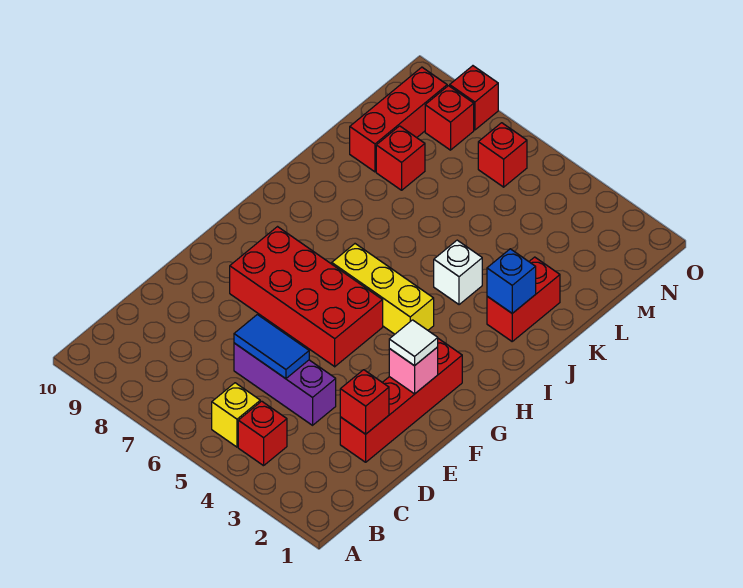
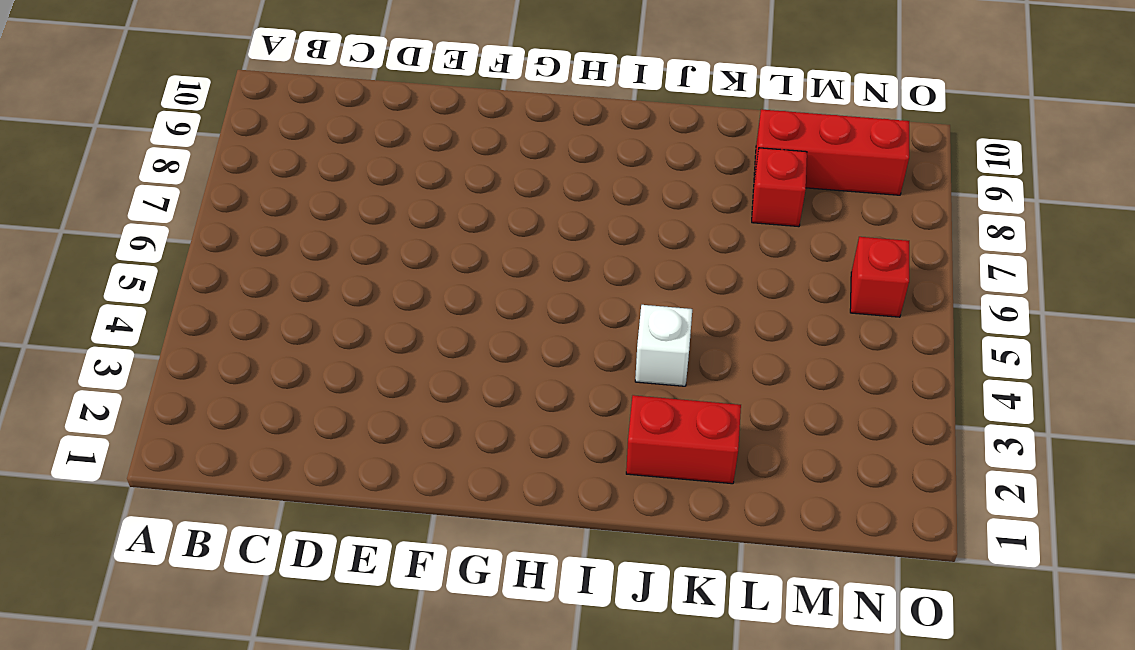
none -> red brick B4 level 1
none -> yellow brick B5 level 1
none -> red brick D2:G2 level 1

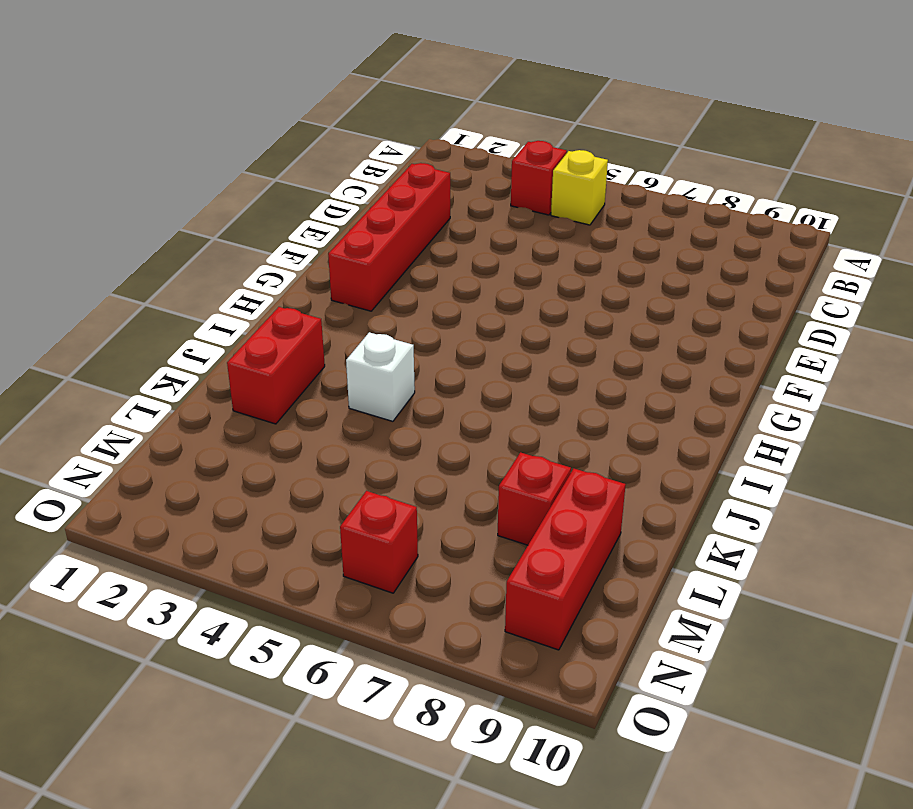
none -> purple brick D4:D6 level 1
none -> red brick F5:G8 level 1
none -> yellow brick H4:H6 level 1

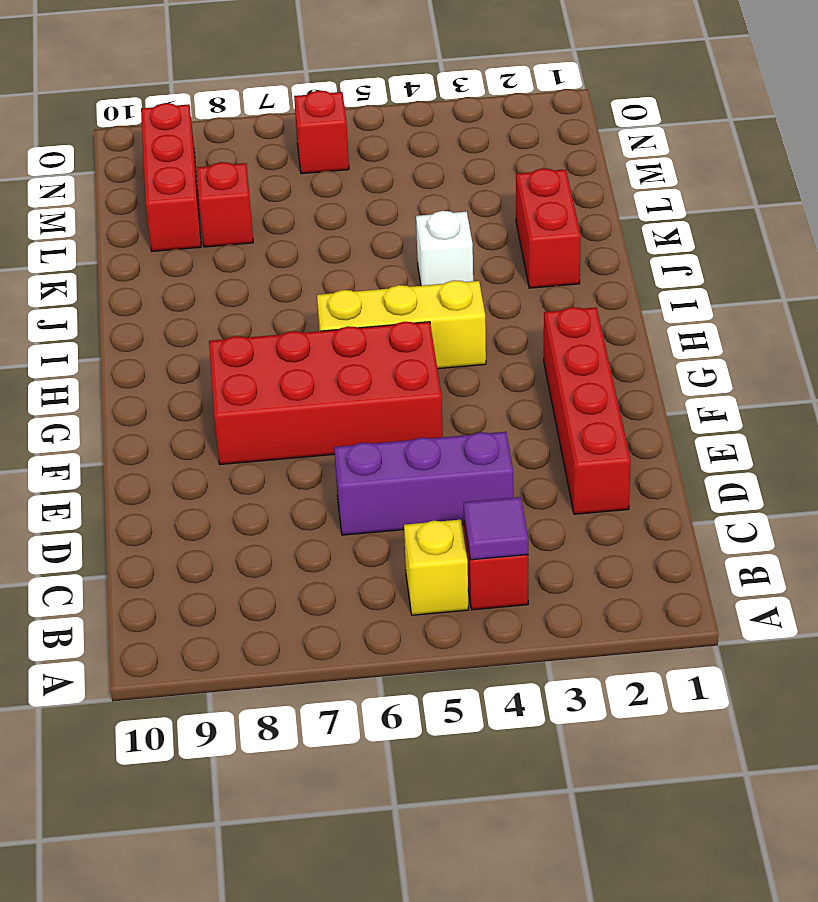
purple tile B4 level 2 -> none
none -> red brick N8 level 1
none -> red brick O8 level 1
none -> red brick D2 level 2

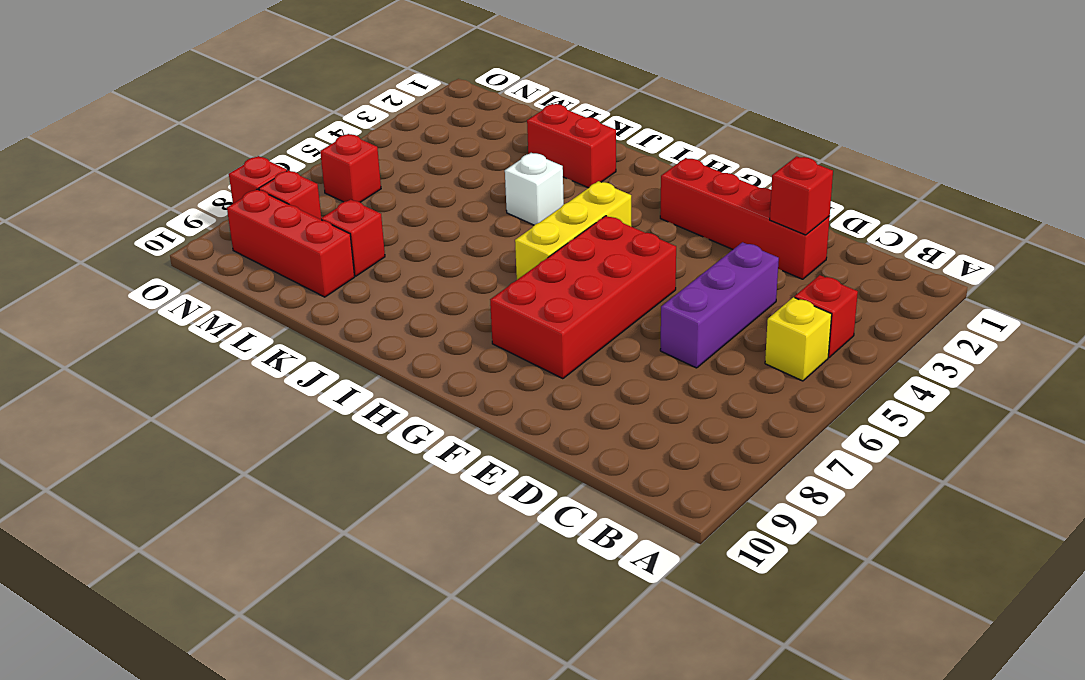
none -> blue tile D5:D6 level 2
none -> pink brick F2 level 2
none -> blue brick J2 level 2

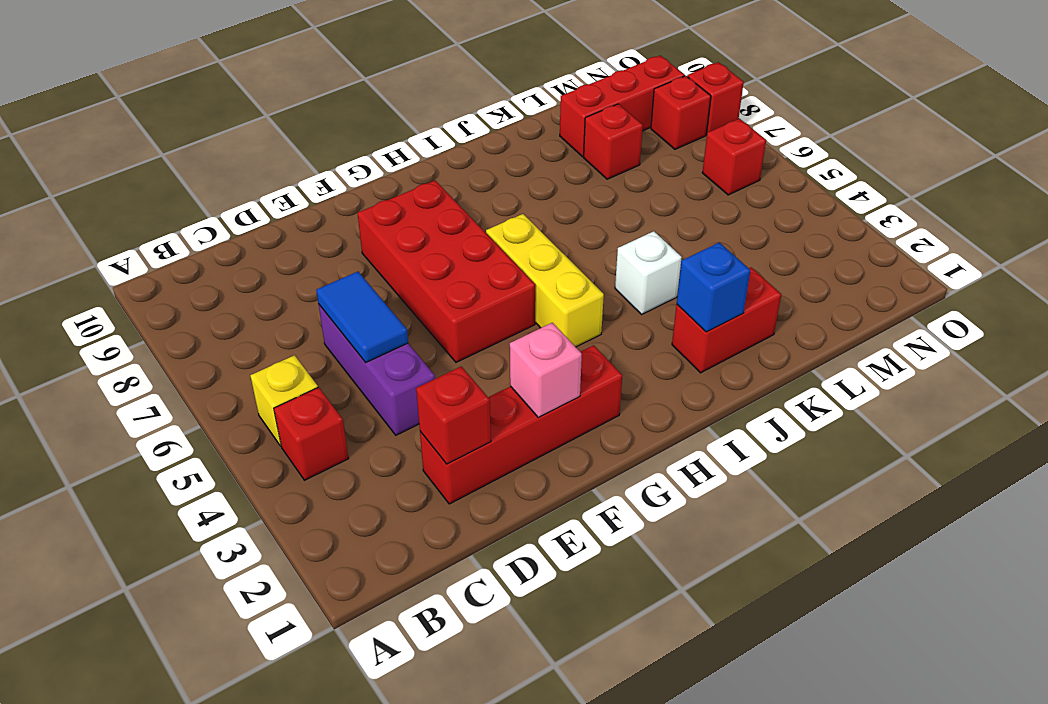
none -> white tile F2 level 3

